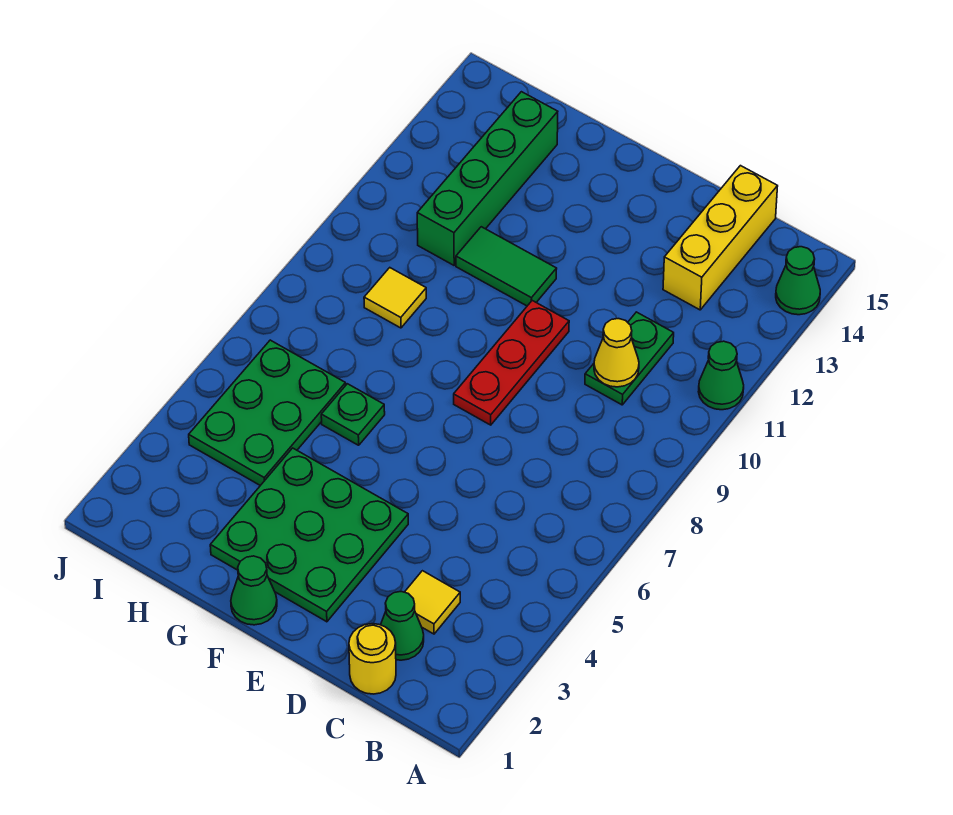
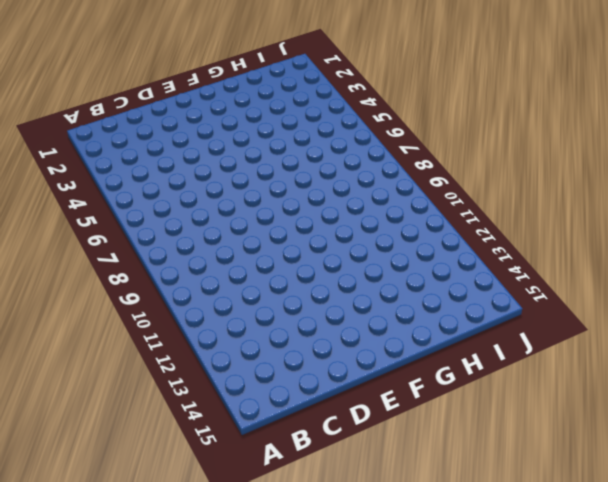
none -> green cone A11 level 1
none -> green cone A14 level 1
none -> yellow round brick C1 level 1

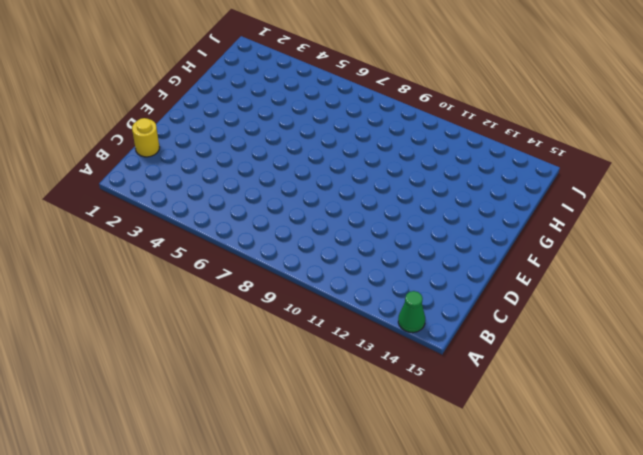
none -> green cone A11 level 1
none -> green cone C2 level 1
none -> yellow tile C3 level 1

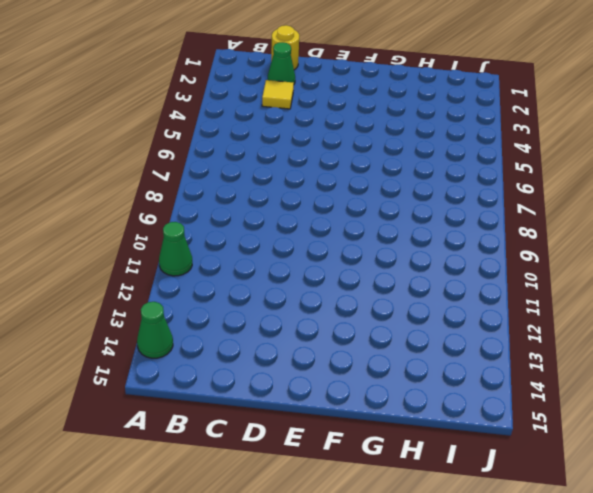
none -> green plate C10:C11 level 1
none -> yellow brick C13:C15 level 1
none -> green plate E2:G4 level 1

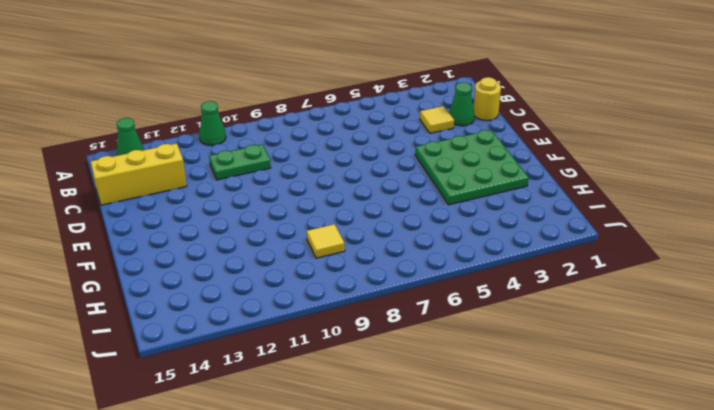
none -> red plate E8:E10 level 1
none -> green cone F1 level 1
none -> green tile F11:G11 level 1

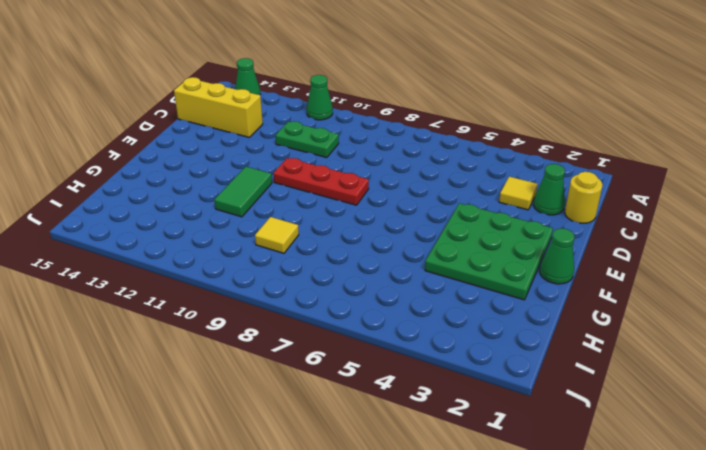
none -> green plate G6 level 1
none -> green plate H4:I6 level 1
none -> green brick H11:H14 level 1

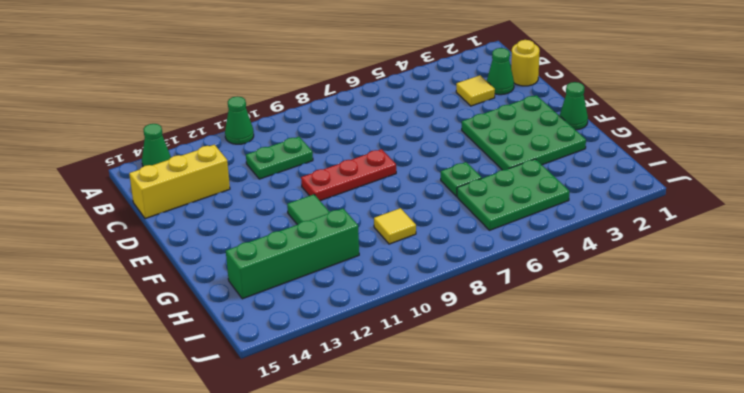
none -> yellow cone C10 level 2

